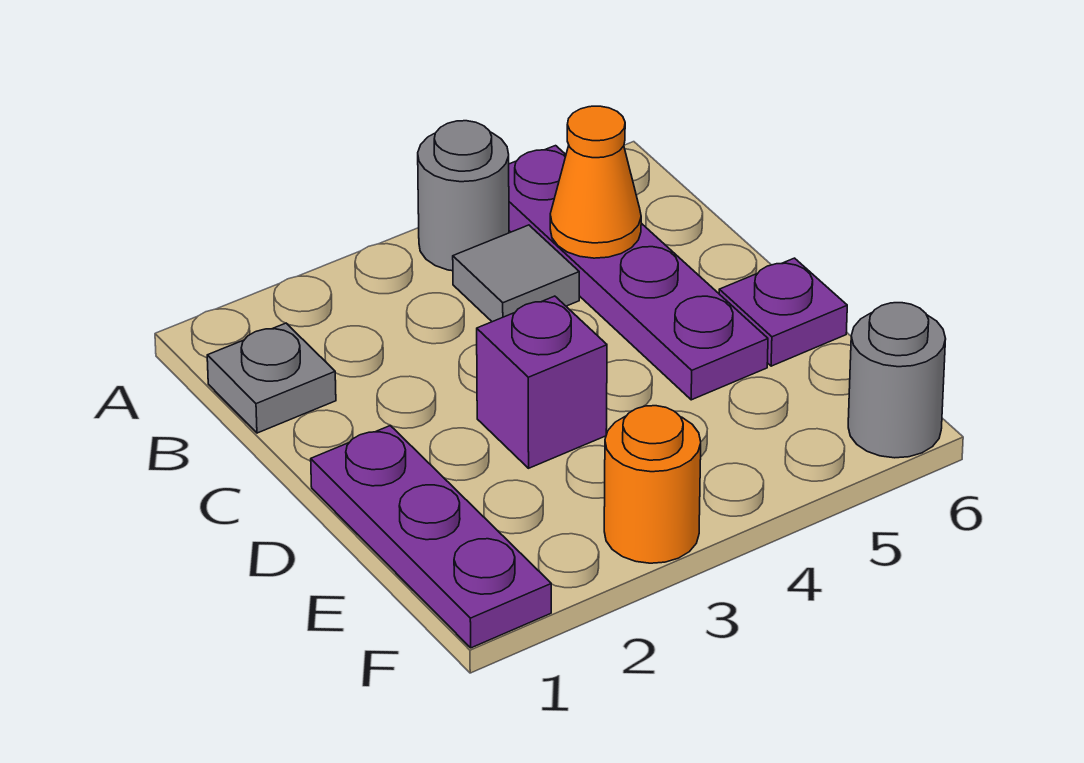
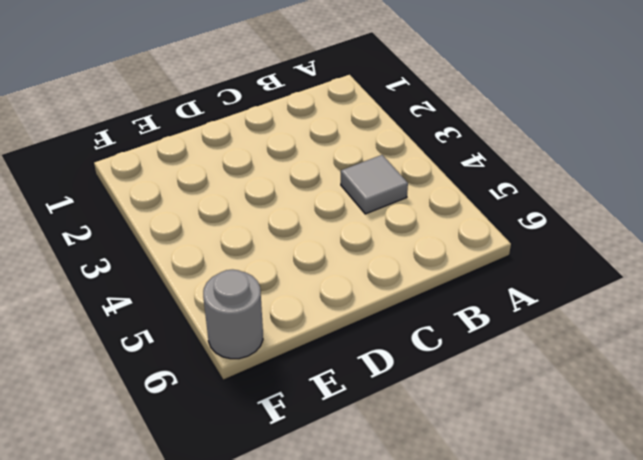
none -> grey round brick A4 level 1
none -> purple plate A5:D5 level 1

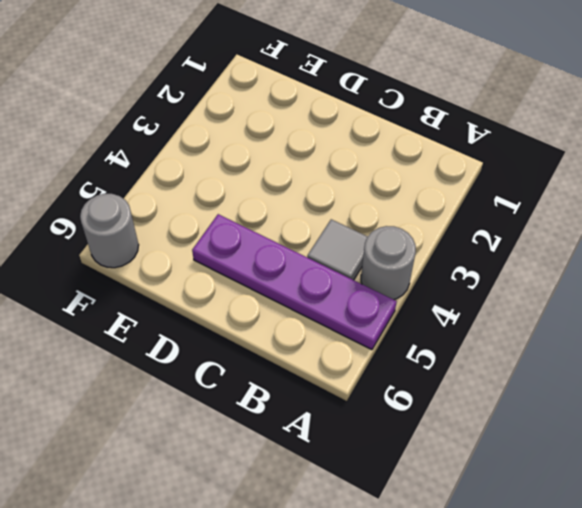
none -> grey plate B1 level 1
none -> purple plate D1:F1 level 1

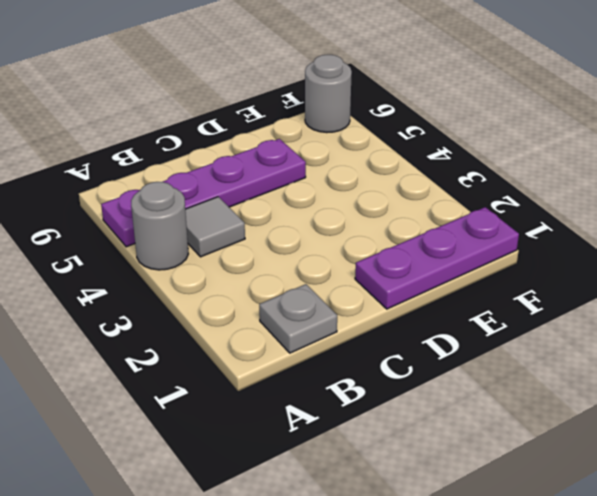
none -> purple brick D3 level 1
none -> purple plate D6 level 1

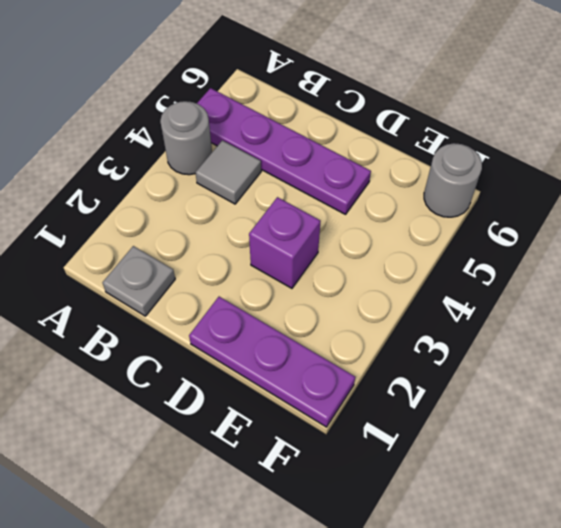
none -> purple plate D6 level 1
none -> orange round brick F3 level 1

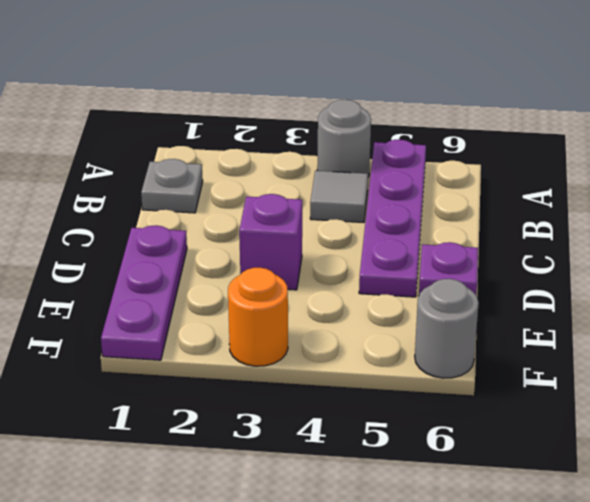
none -> orange cone B5 level 2

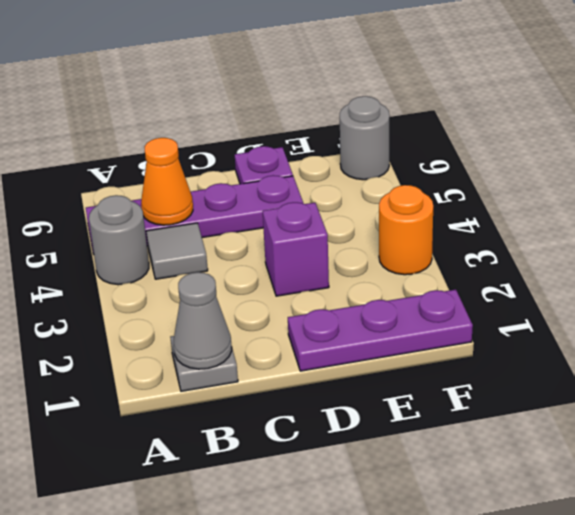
grey cone B1 level 2 -> none

